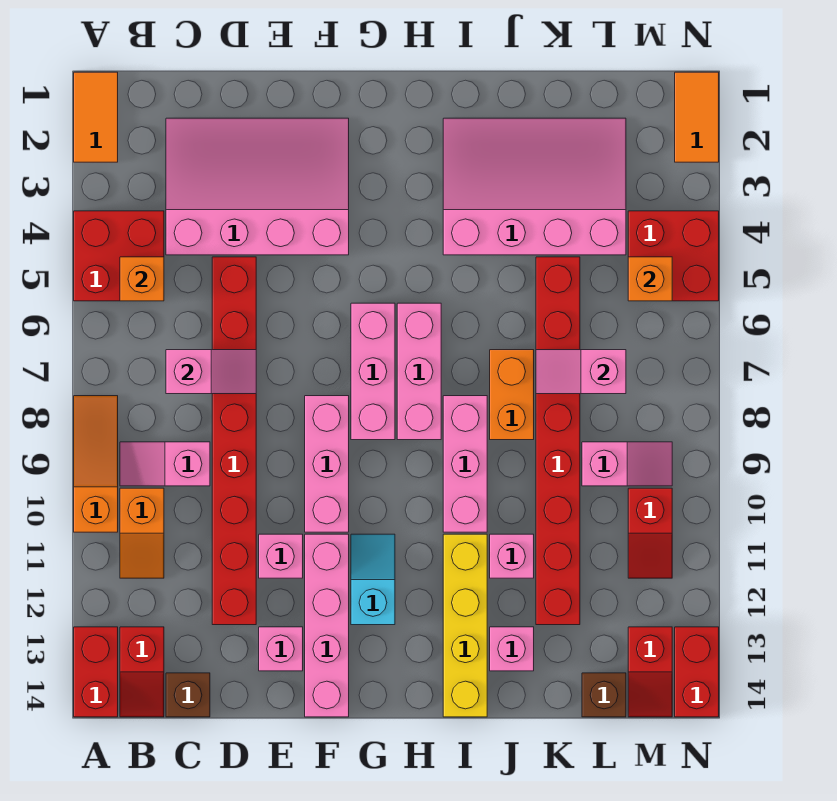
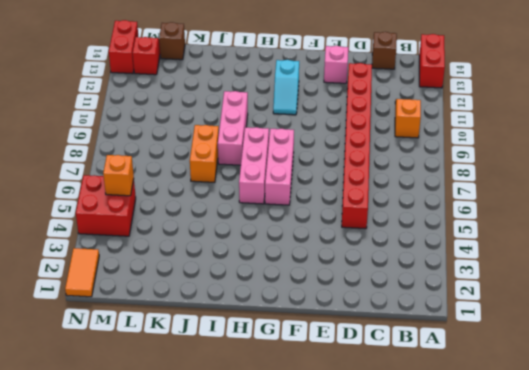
none -> orange tile A1:A2 level 1
none -> red brick A4:B5 level 1
none -> orange slope A8:A10 level 1 top 10
none -> pink slope B9:C9 level 1 top C

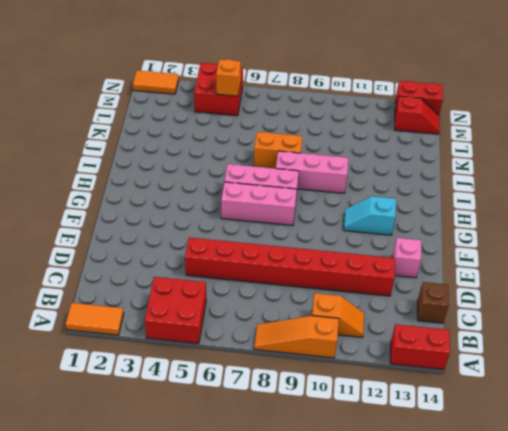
none -> pink slope B9:C9 level 1 top C
none -> red slope B13:B14 level 1 top 13
none -> pink slope C2:F4 level 1 top 4
none -> pink brick E11 level 1

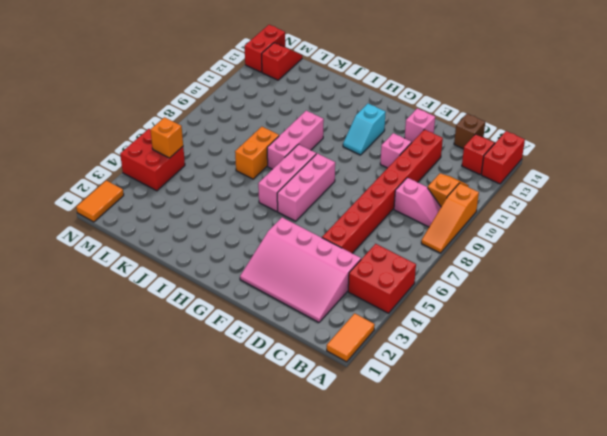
none -> pink brick F8:F10 level 1
none -> pink brick F11:F14 level 1
none -> pink slope I2:L4 level 1 top 4
none -> yellow brick I11:I14 level 1

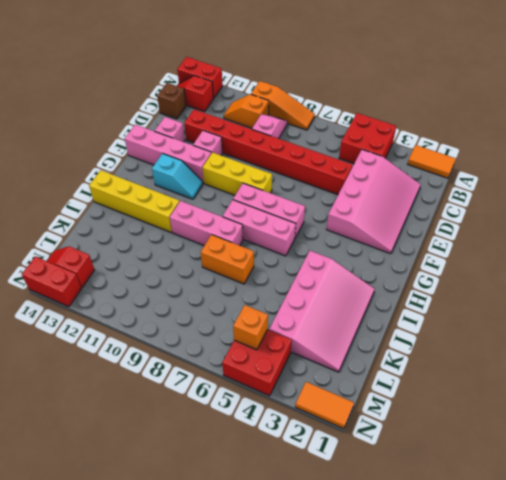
yellow brick F8:F10 level 1 -> pink brick F8:F10 level 1
none -> pink brick J11 level 1
none -> pink brick J13 level 1
none -> red brick K5:K12 level 1
none -> pink slope L9:M9 level 1 top L

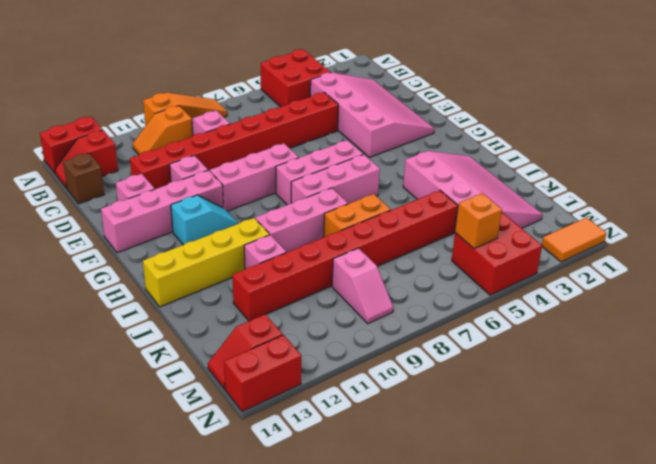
none -> orange tile A1:A2 level 1
none -> pink brick J13 level 1
none -> brown brick L14 level 1
none -> red slope M10:M11 level 1 top 10

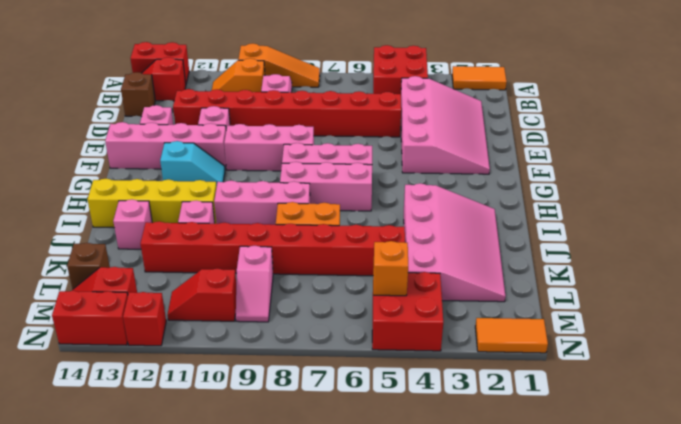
red brick N12 level 1 -> none
none -> orange brick B5 level 2
none -> pink slope C7:D7 level 2 top C
none -> pink slope K7:L7 level 2 top L

